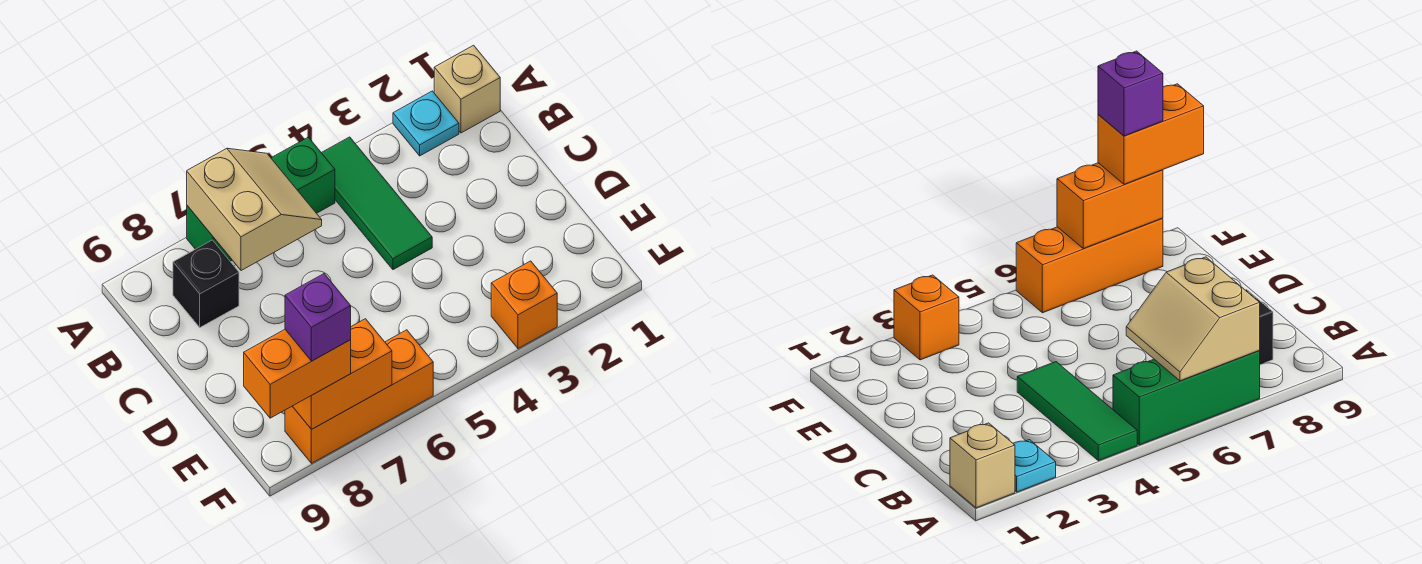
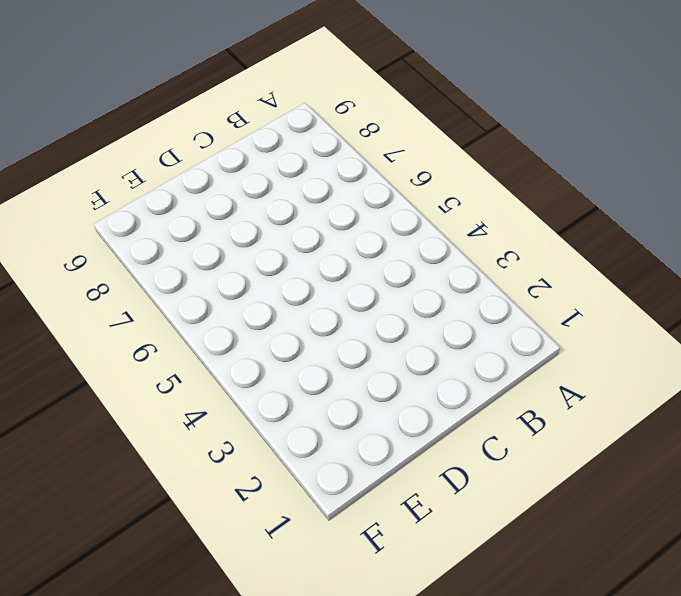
none -> tan brick A1 level 1
none -> cyan plate A2 level 1

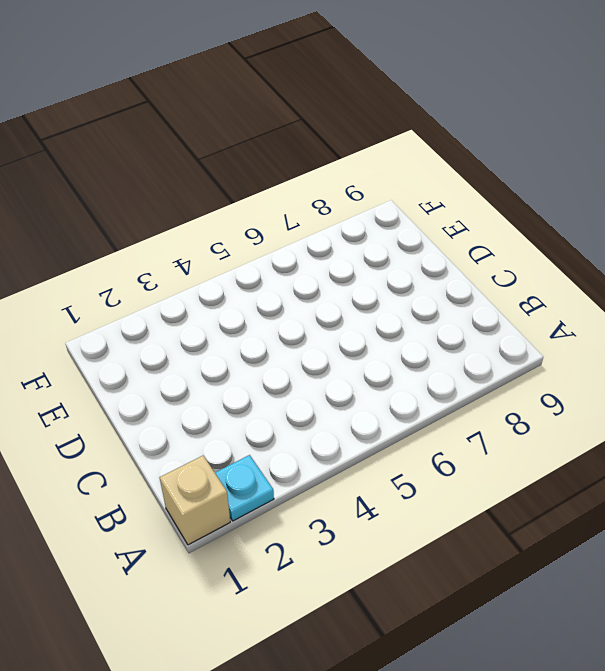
none -> green tile A4:C4 level 1
none -> green brick A5:A7 level 1

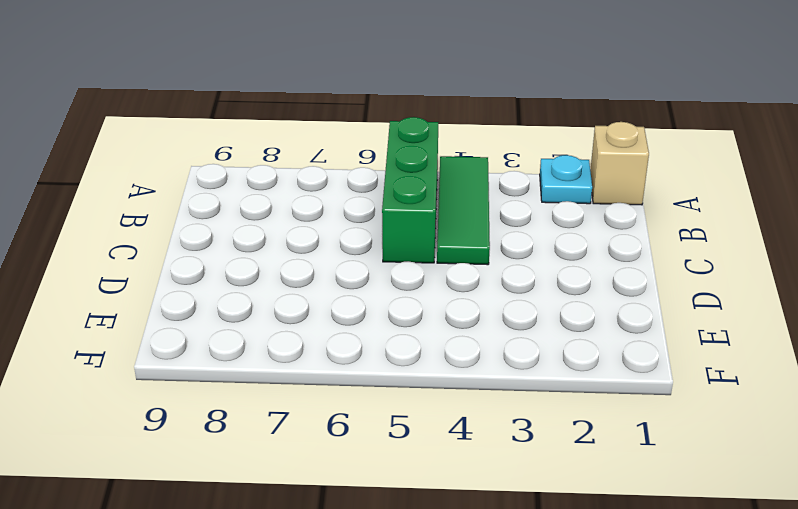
green brick A5:C5 level 1 -> green brick A5:A7 level 1
none -> black brick B8 level 1
none -> orange brick F3 level 1

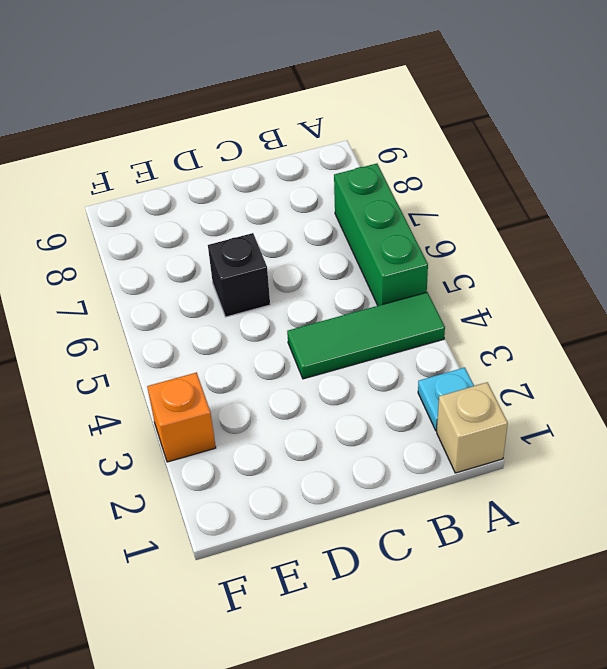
black brick D6 level 1 -> black brick B8 level 1
none -> orange brick F6:F8 level 1
none -> tan slope A6:B7 level 2 top 7

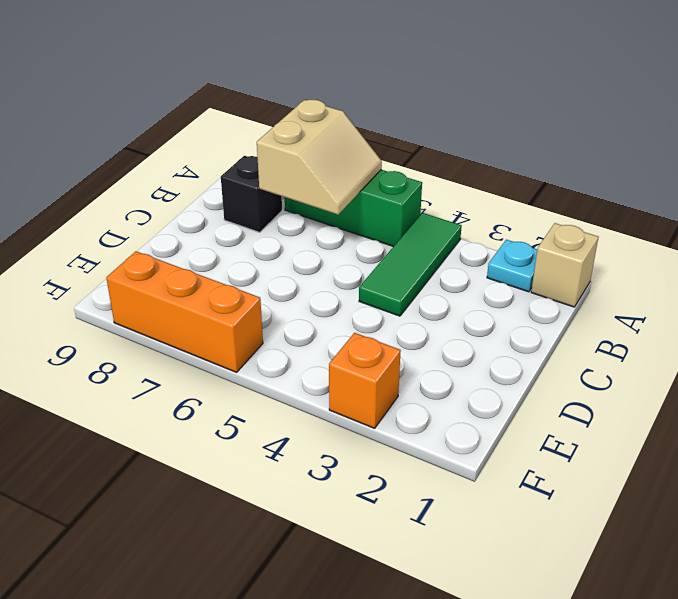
none -> orange brick F7:F8 level 2
none -> orange brick F8:F9 level 3

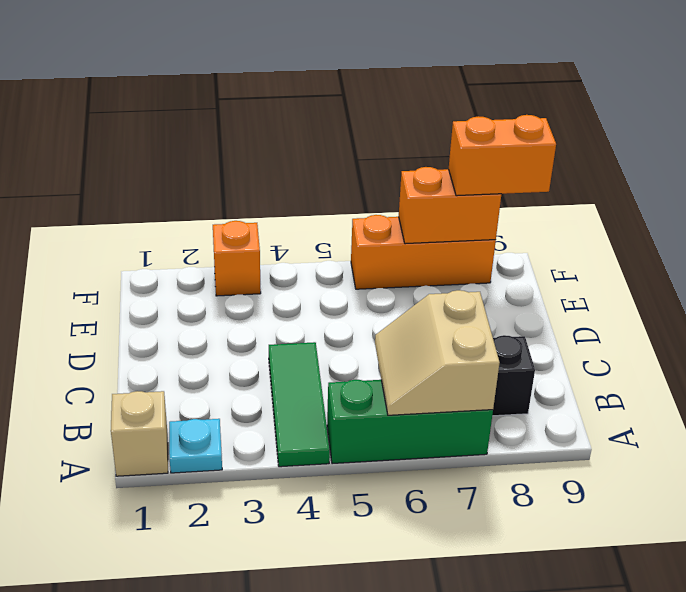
none -> purple brick F8 level 4

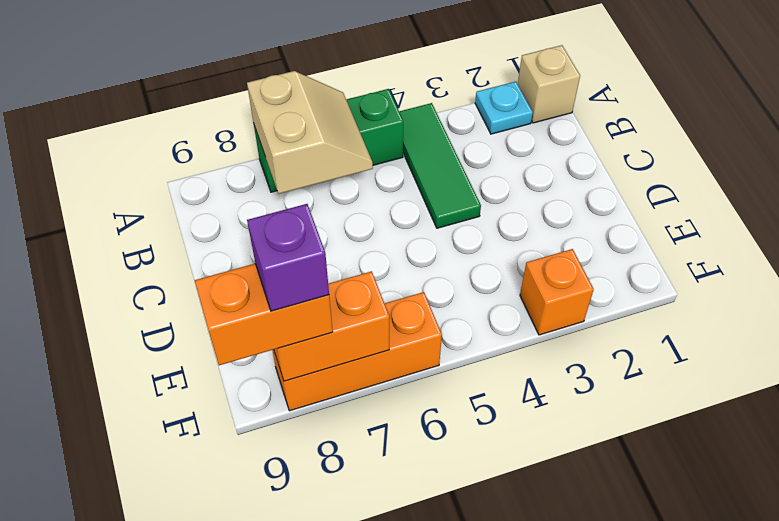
none -> black brick B8 level 1

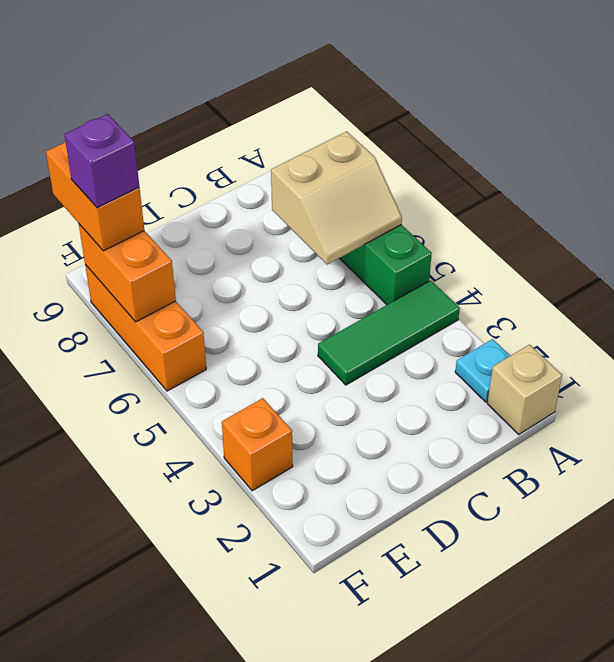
none -> black brick B8 level 1

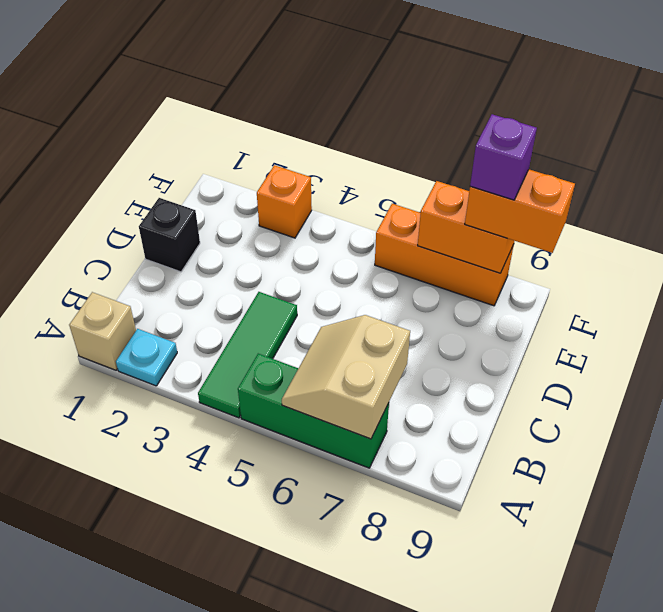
black brick D1 level 1 -> black brick B8 level 1

